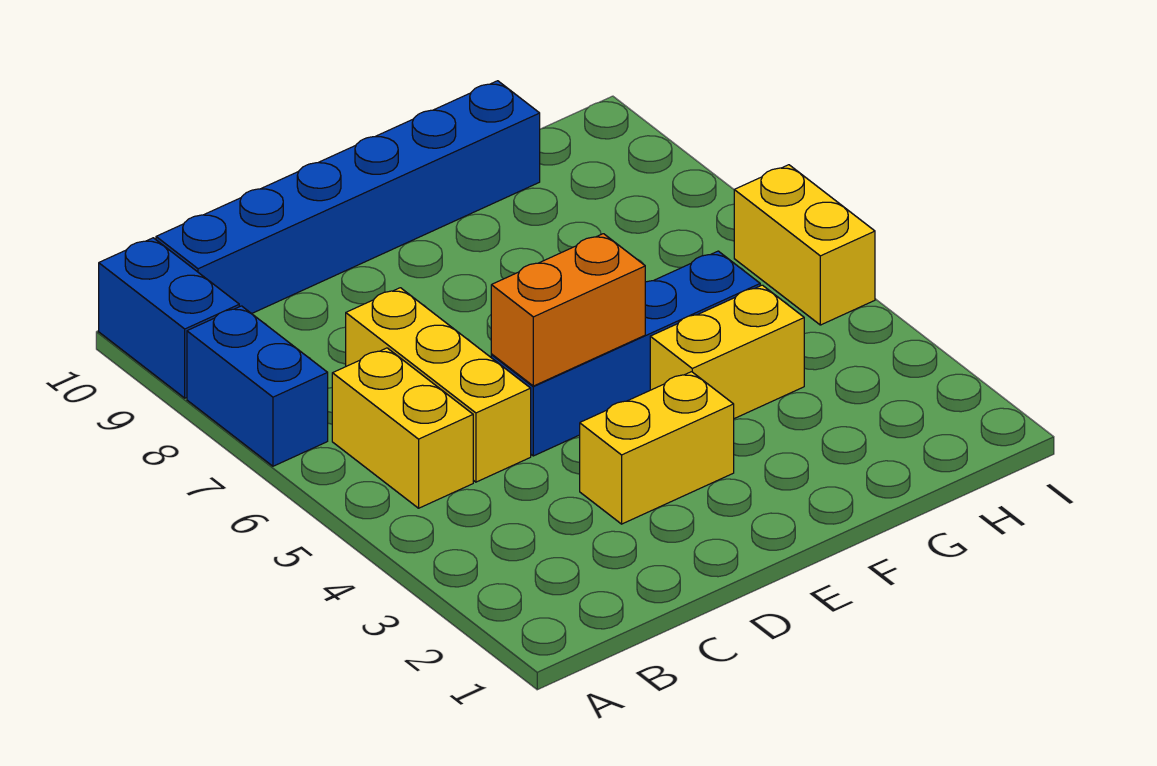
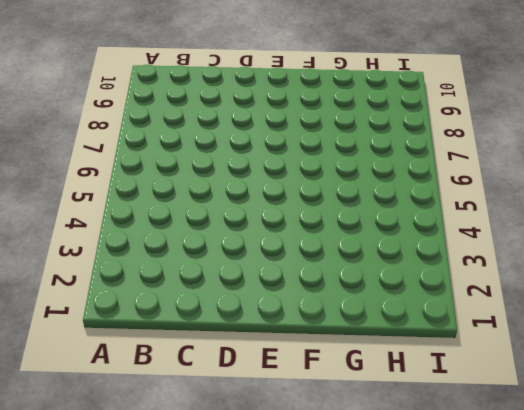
none -> blue brick A7:A8 level 1
none -> blue brick A9:A10 level 1

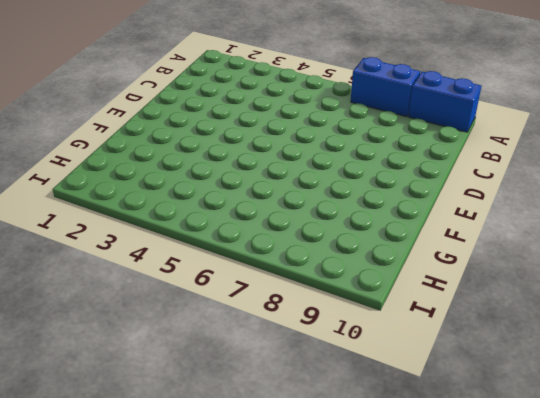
none -> yellow brick B5:B6 level 1
none -> blue brick B10:G10 level 1

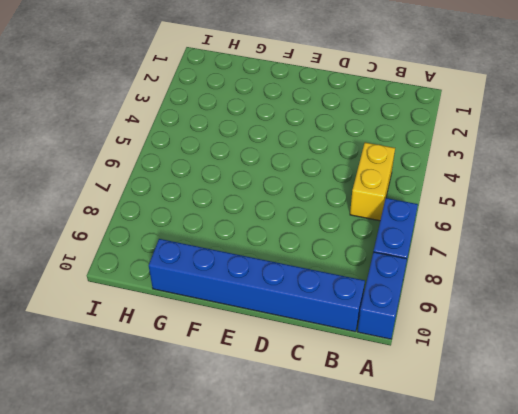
none -> yellow brick C5:C7 level 1
none -> yellow brick D3:E3 level 1

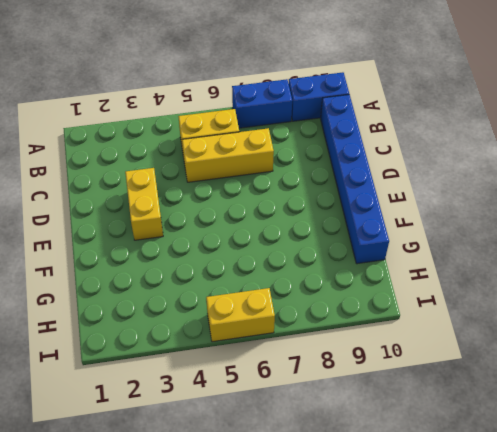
none -> blue brick D5:G5 level 1
none -> yellow brick F4:G4 level 1

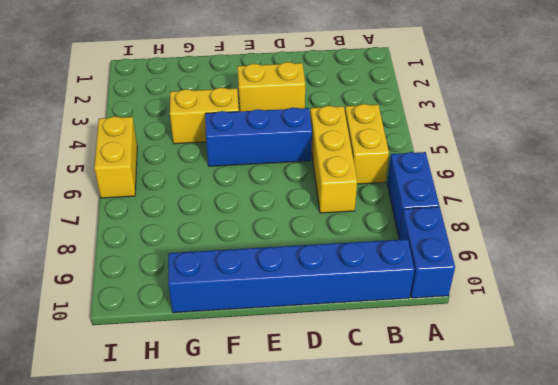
blue brick D5:F5 level 1 -> blue brick D5:G5 level 1
none -> orange brick D5:E5 level 2

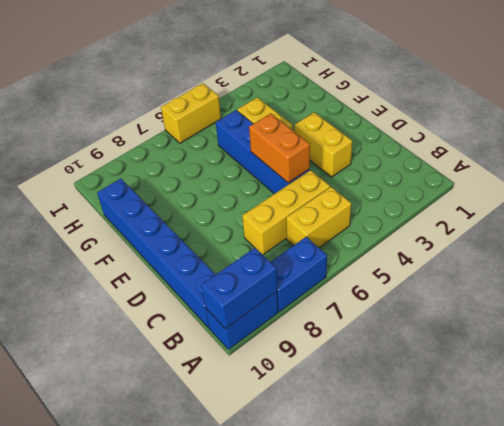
blue brick A9:A10 level 2 -> none

